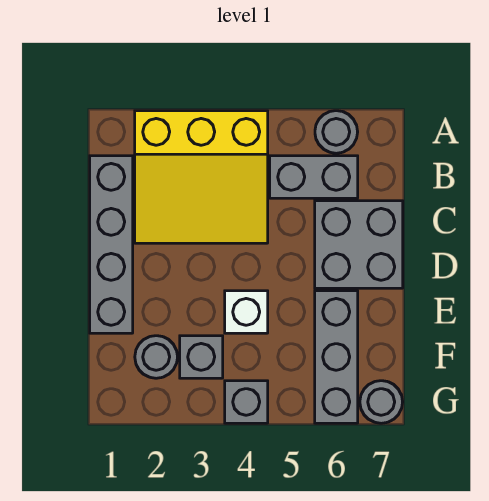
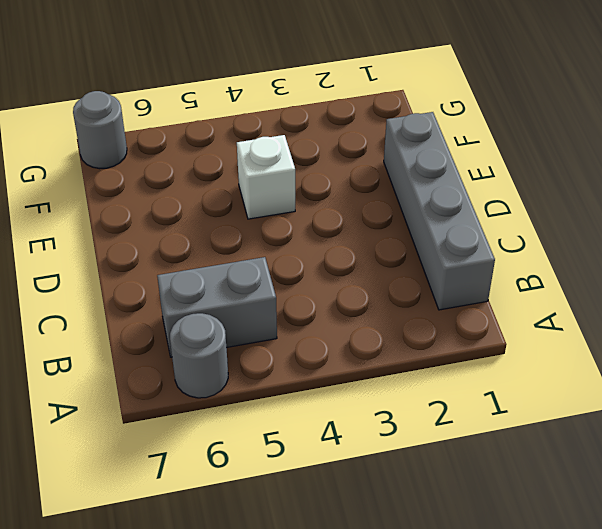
none -> yellow slope A2:C4 level 1 top A
none -> grey brick C6:D7 level 1

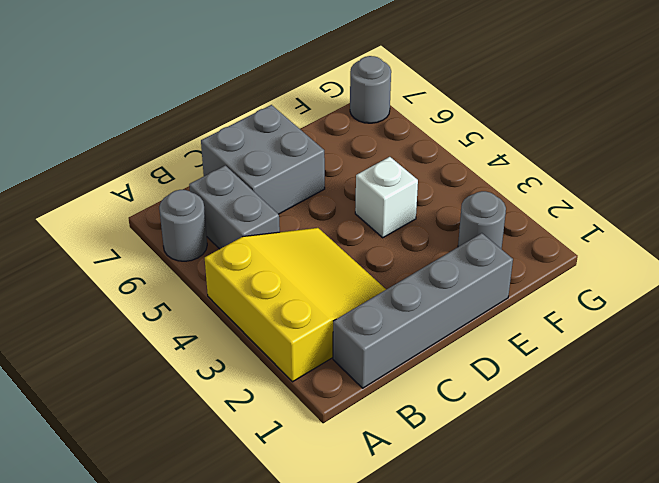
none -> grey brick E6:G6 level 1
none -> grey brick F3 level 1

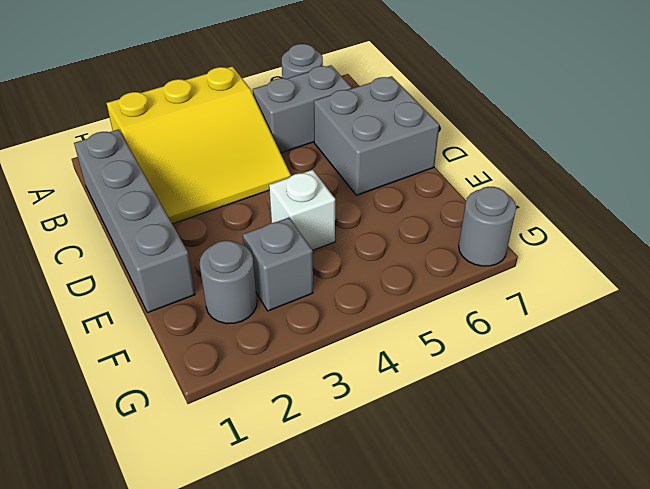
none -> grey brick E6:G6 level 1
none -> grey brick G4 level 1

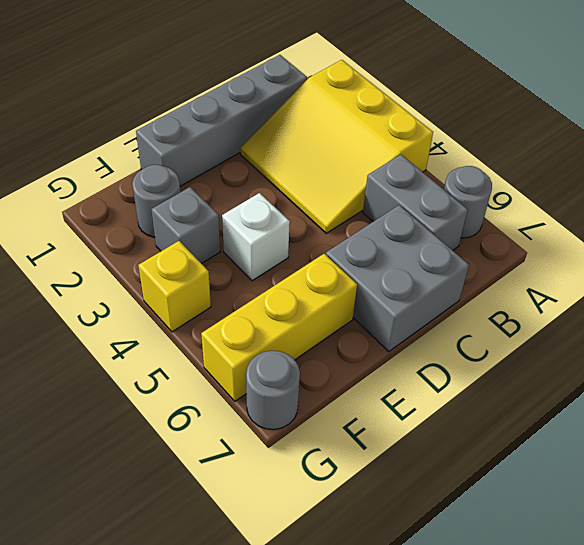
yellow brick E6:G6 level 1 -> grey brick E6:G6 level 1
yellow brick G4 level 1 -> grey brick G4 level 1

